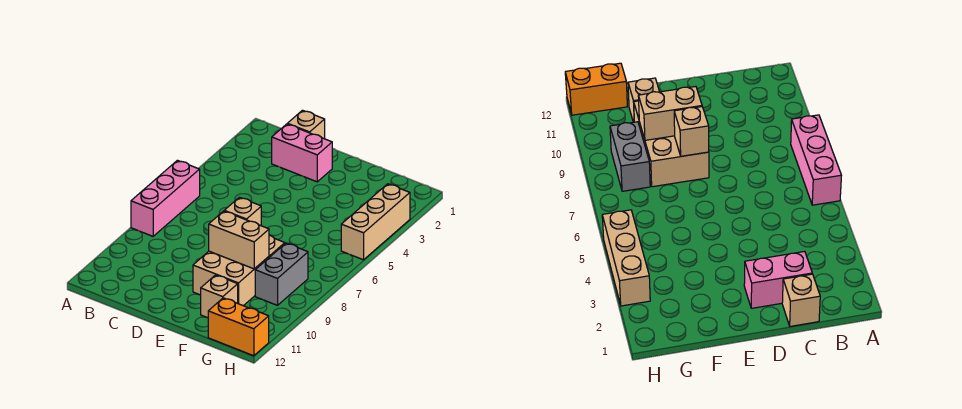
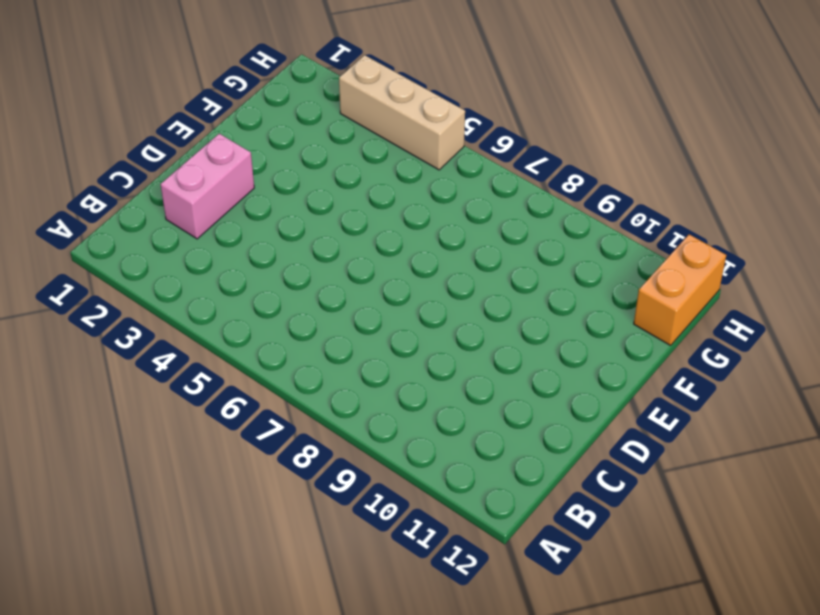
none -> pink brick A6:A8 level 1
none -> tan brick C1 level 1

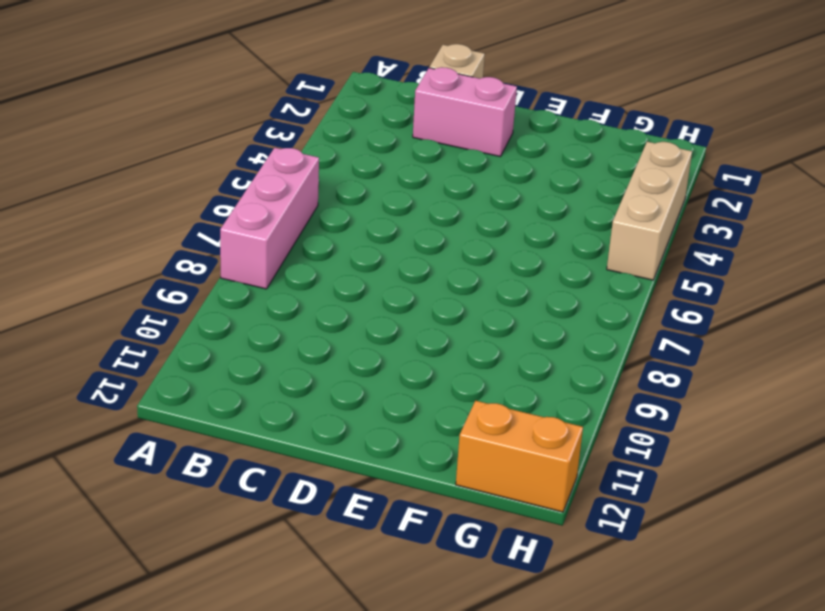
none -> tan brick E8:F10 level 1
none -> tan brick F11 level 1

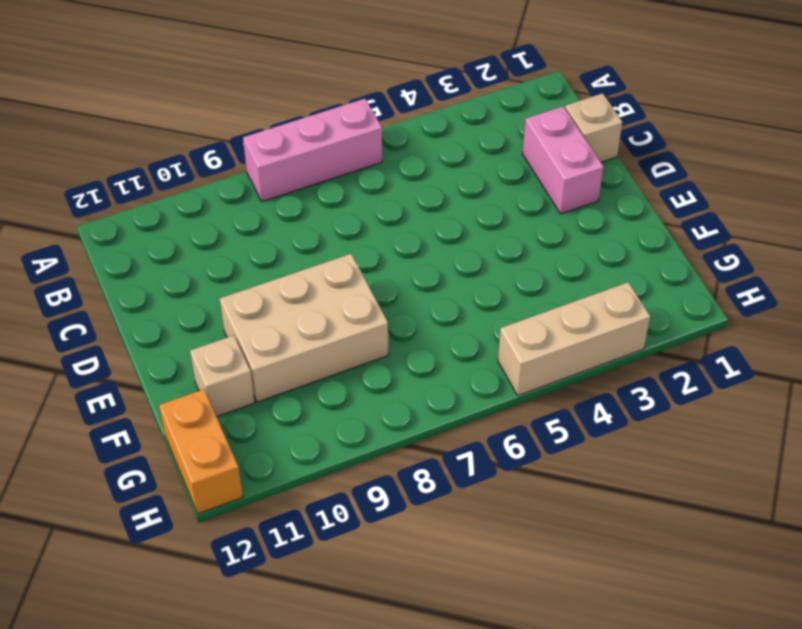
none -> grey brick G8:G9 level 1
none -> tan brick E8 level 2

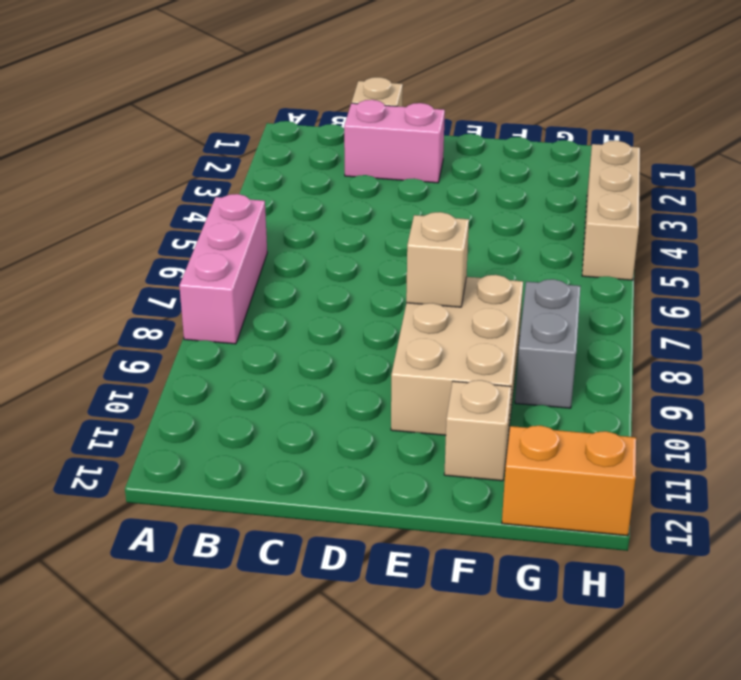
none -> tan brick E9:F9 level 2

